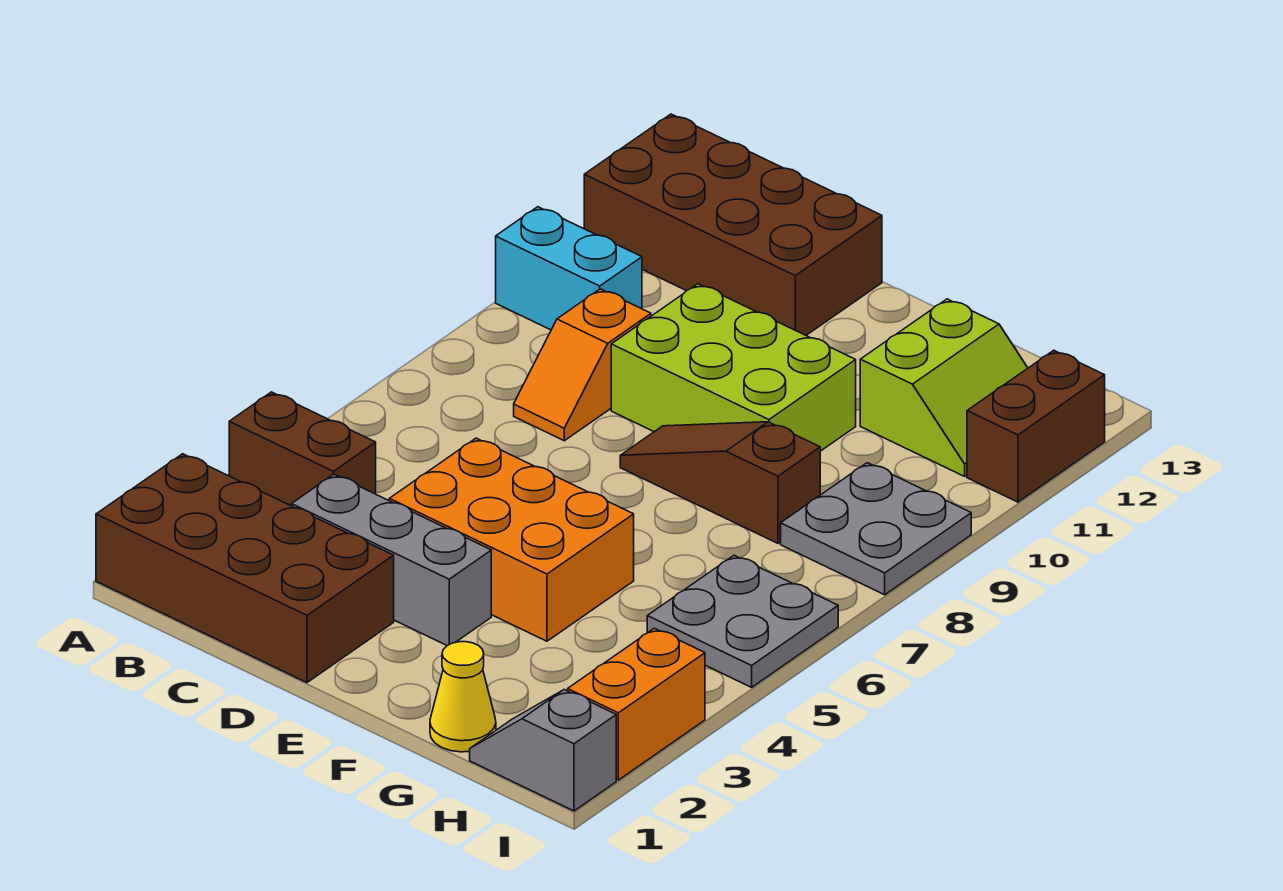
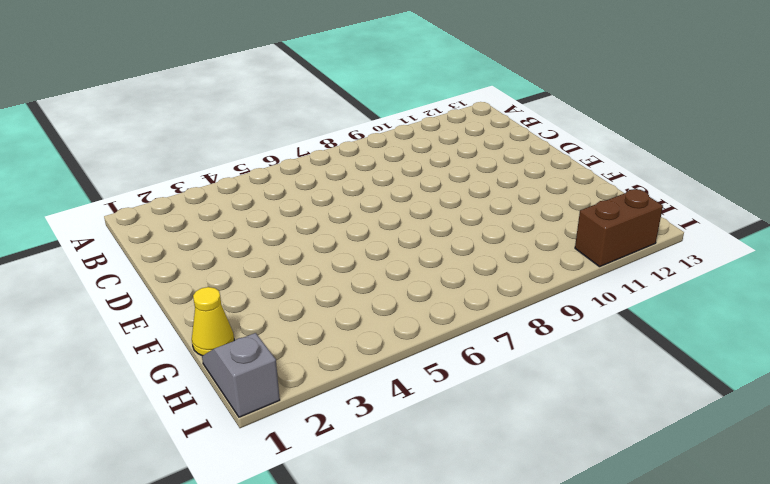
none -> brown brick A1:D2 level 1
none -> brown brick A4:B4 level 1
none -> cyan brick A10:B10 level 1

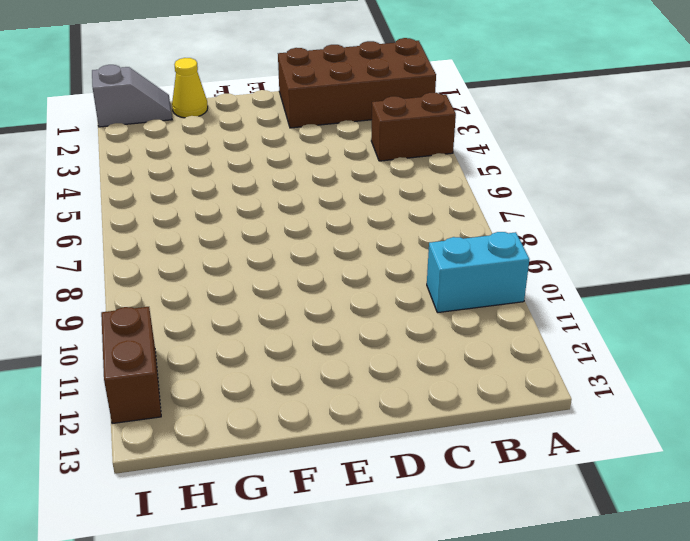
none -> brown brick A12:D13 level 1
none -> grey brick C3:E3 level 1
none -> orange slope C8:C9 level 1 top 9

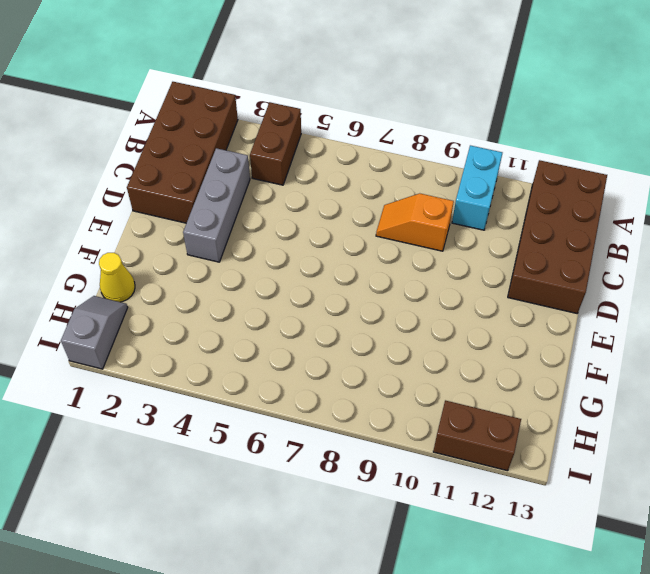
none -> orange brick D4:F5 level 1
none -> lime brick D9:F10 level 1
none -> brown slope E8:G8 level 1 top G

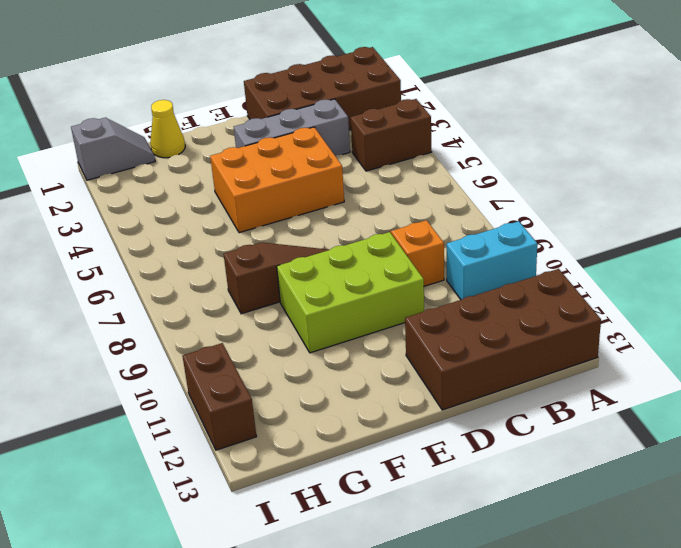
none -> lime slope G11:H12 level 1 top G
none -> grey plate H5:I6 level 1
none -> grey plate H8:I9 level 1

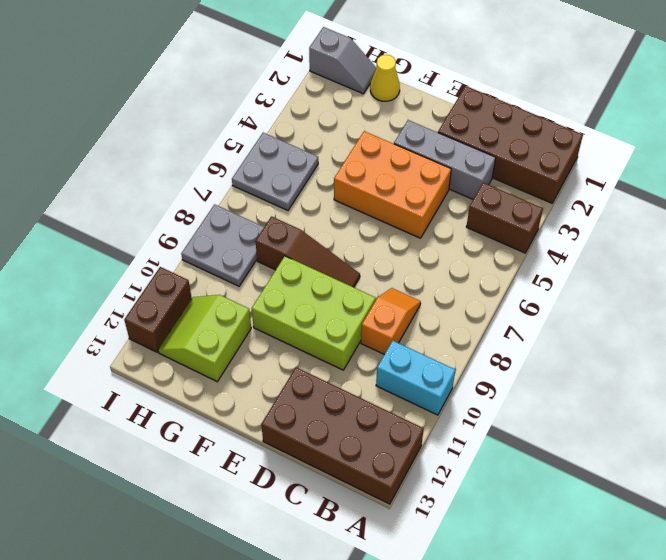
none -> orange brick I2:I3 level 1

